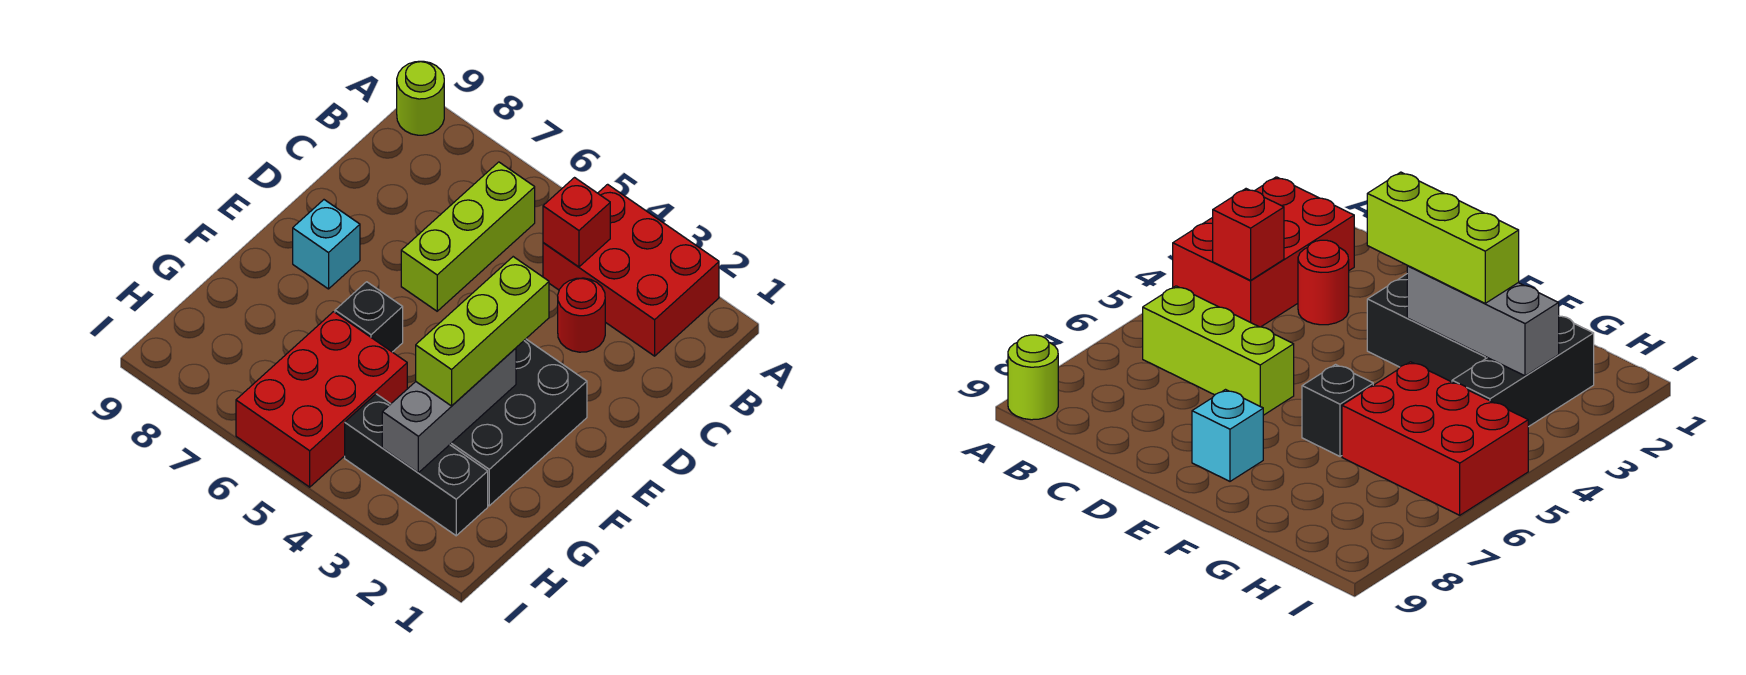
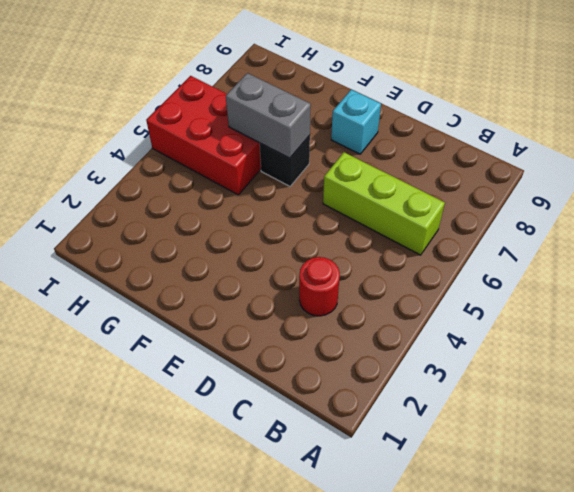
grey brick F6:G6 level 2 -> none
none -> red brick A2:B4 level 1
none -> lime round brick A9 level 1
none -> black brick E2:G3 level 1

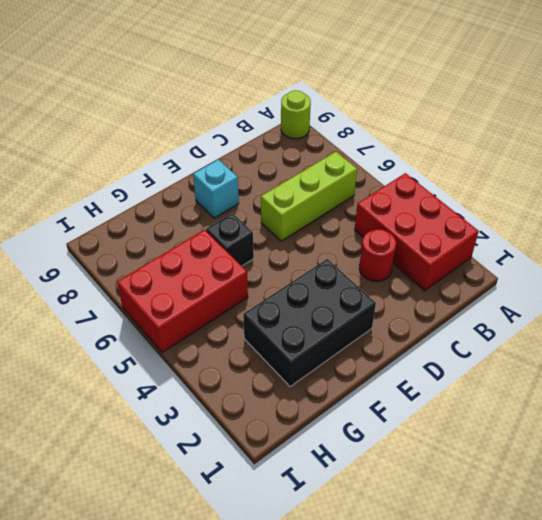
none -> black brick H2:H4 level 1
none -> red brick B4 level 2
none -> grey brick F3:H3 level 2

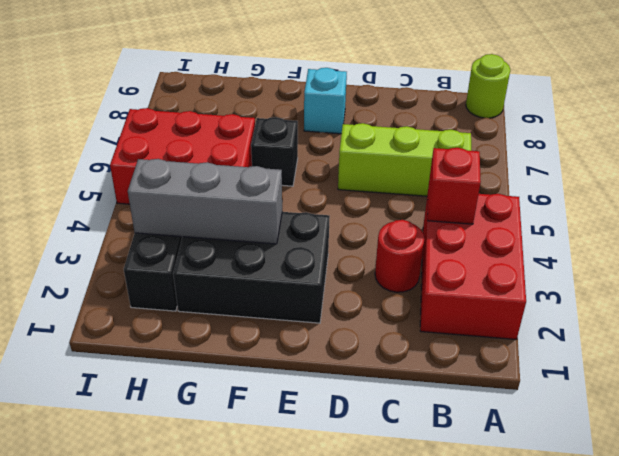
none -> lime brick E3:G3 level 3

